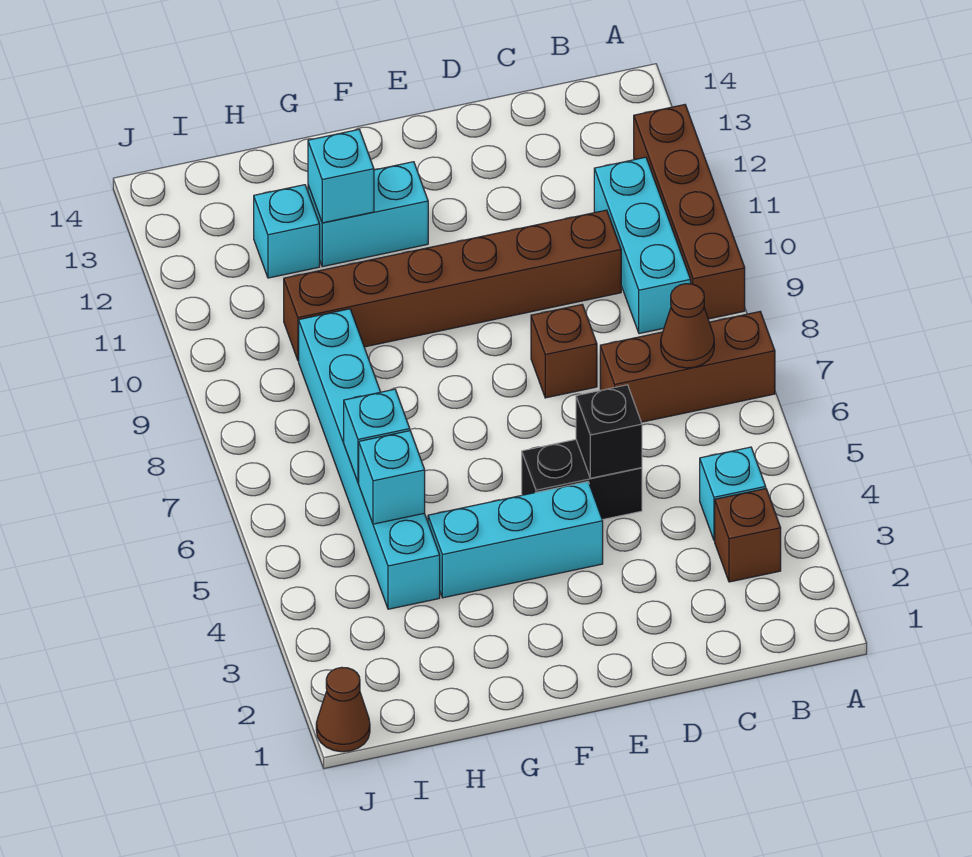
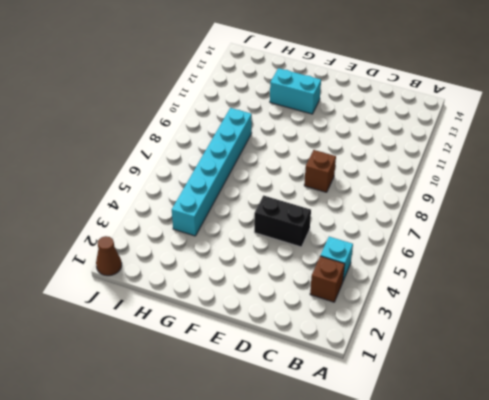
none -> brown brick A7:C7 level 1
none -> brown brick A9:A12 level 1
none -> cyan brick B9:B11 level 1

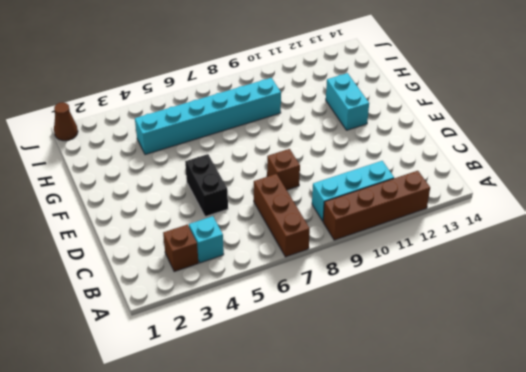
none -> brown brick C10:H10 level 1
none -> cyan brick E4:G4 level 1
none -> cyan brick H12 level 1

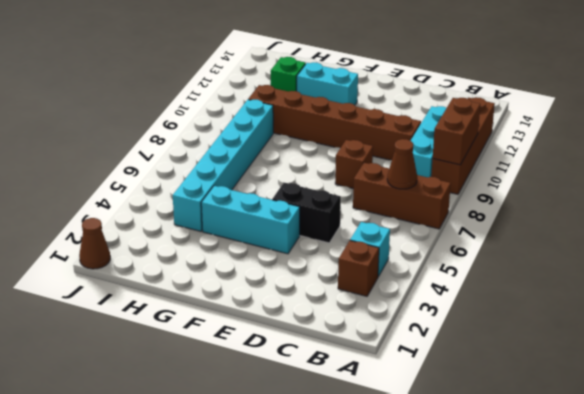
brown brick A9:A10 level 2 -> none
green brick H12 level 1 -> cyan brick H12 level 1
none -> black brick D5 level 2
none -> cyan brick G12 level 2
none -> cyan brick H5 level 2

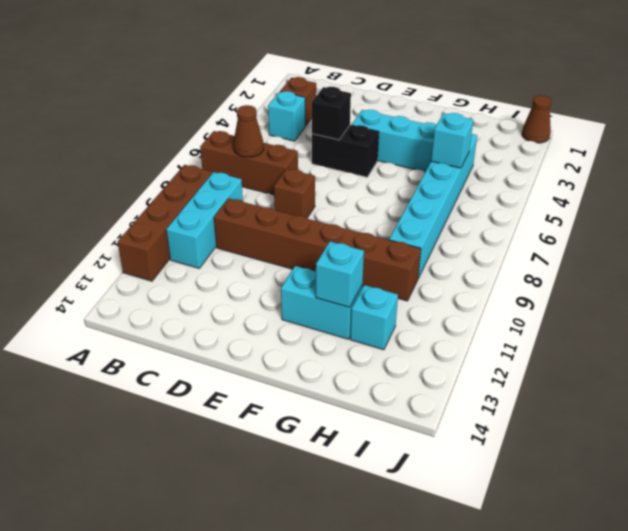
none -> cyan brick H6 level 2

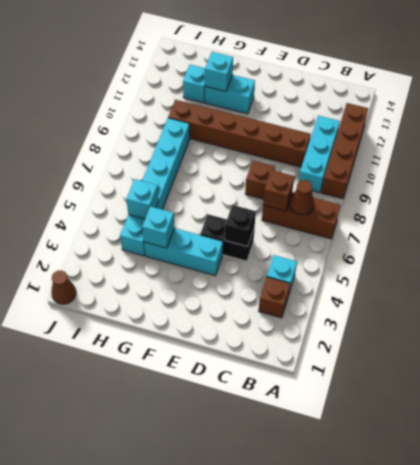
brown brick C7 level 2 -> none
cyan brick G4 level 2 -> cyan brick H6 level 2

